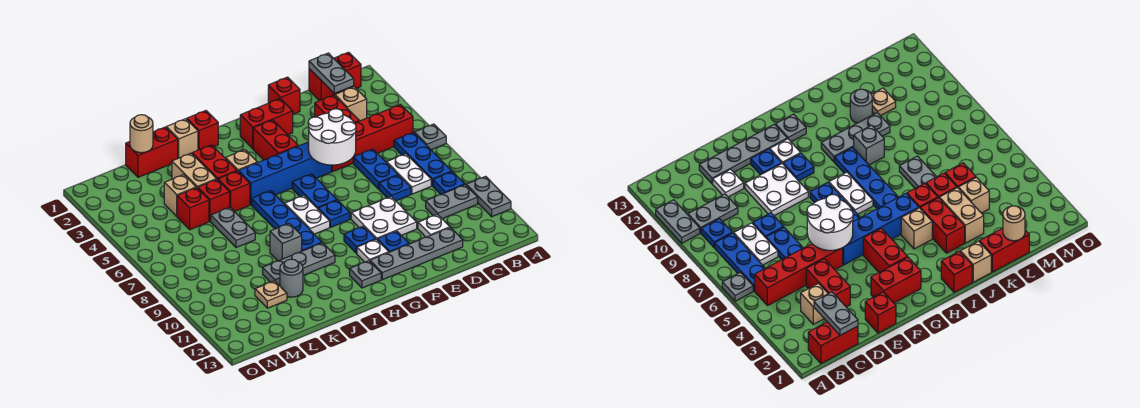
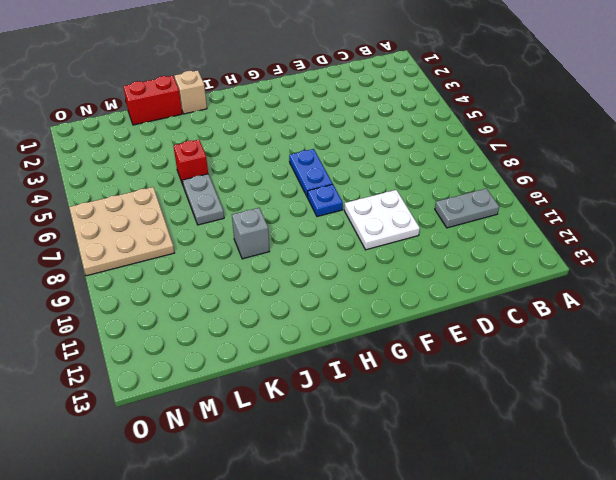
tan plate M6:O8 level 1 -> none
none -> grey plate A6 level 1
none -> grey plate A10:A11 level 1
none -> red brick B1:C1 level 1
none -> red brick B5:E5 level 1

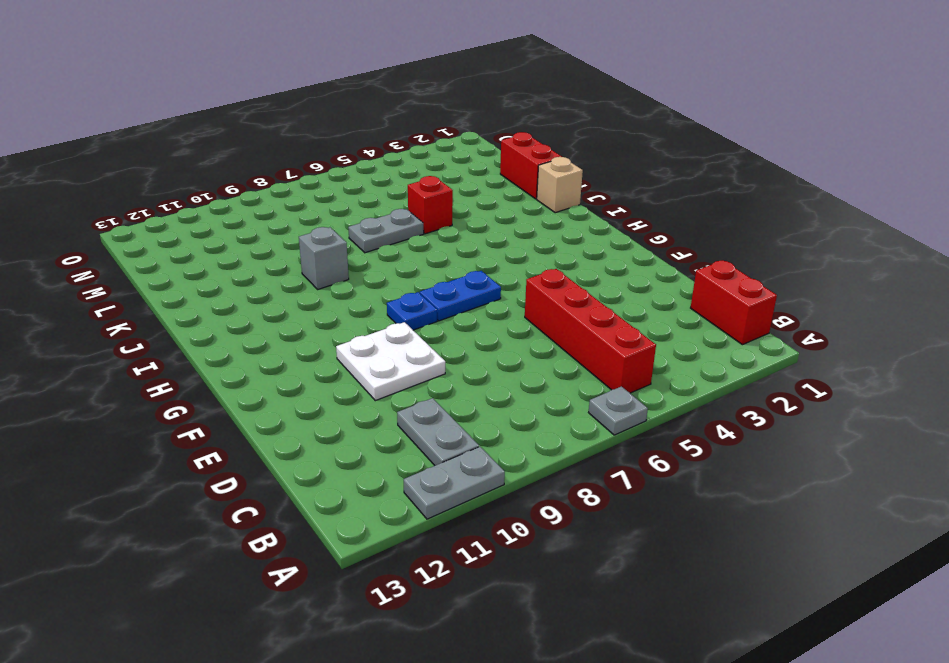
none -> blue plate B6:B8 level 1
none -> blue plate B9 level 1
none -> tan brick C3 level 1
none -> white plate C7:C8 level 1

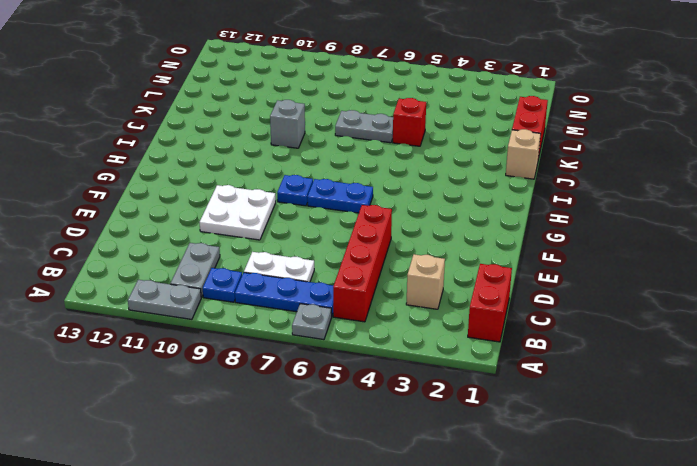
none -> red brick D3:D4 level 1
none -> blue plate D6:D7 level 1
none -> blue plate D8 level 1
none -> white plate D11 level 1

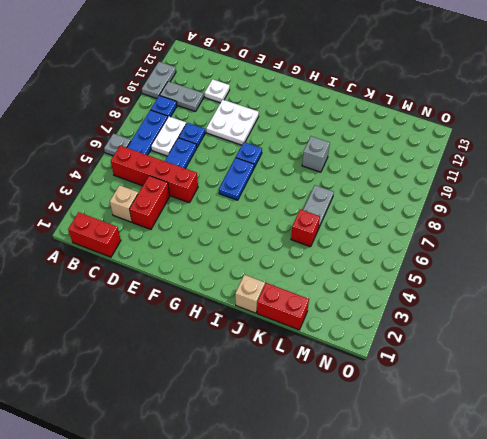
none -> grey plate D12:G12 level 1
none -> red brick E1 level 1
none -> red brick F2:G2 level 1
none -> blue brick F5:I5 level 1

